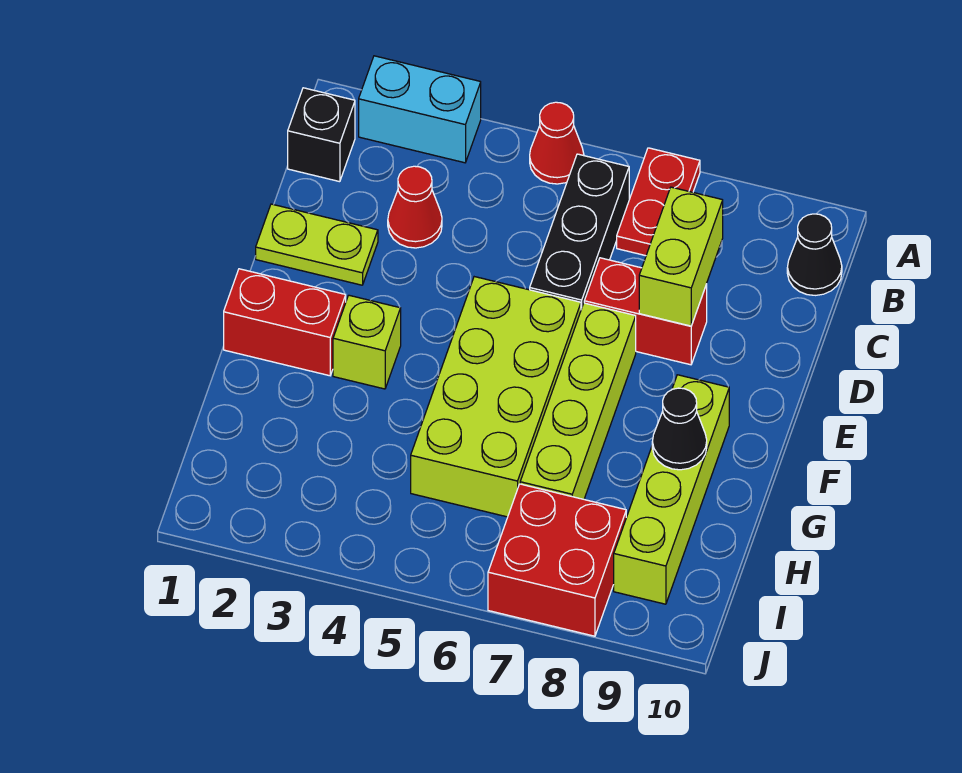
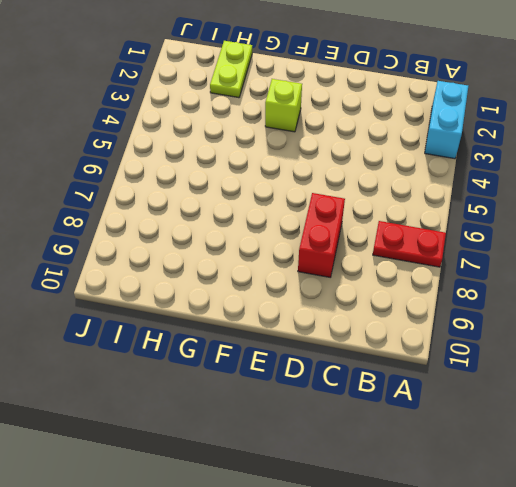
lime plate H1:H2 level 1 -> lime plate D1:D2 level 1
none -> red cone A5 level 1
none -> black brick B1 level 1
none -> black brick B6:D6 level 1

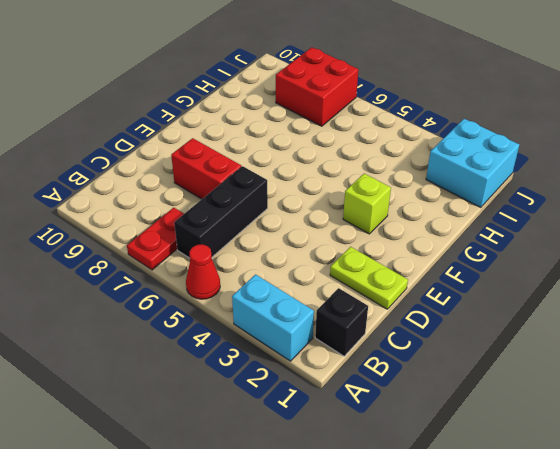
cyan brick I1:J2 level 1 -> none
none -> black cone B10 level 1
none -> red cone C3 level 1
none -> lime brick E5:H6 level 1

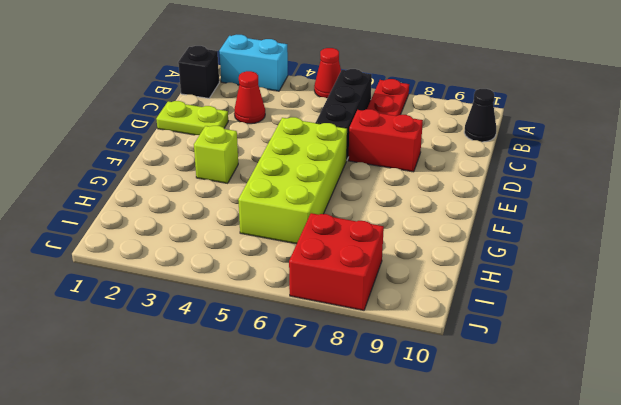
none -> lime brick E7:H7 level 1
none -> red brick F1:F2 level 1
none -> lime brick F9:I9 level 1

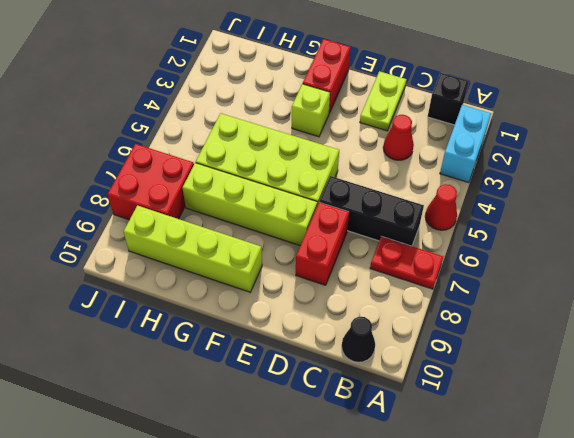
none -> lime brick C8:D8 level 2
none -> black cone G9 level 2

